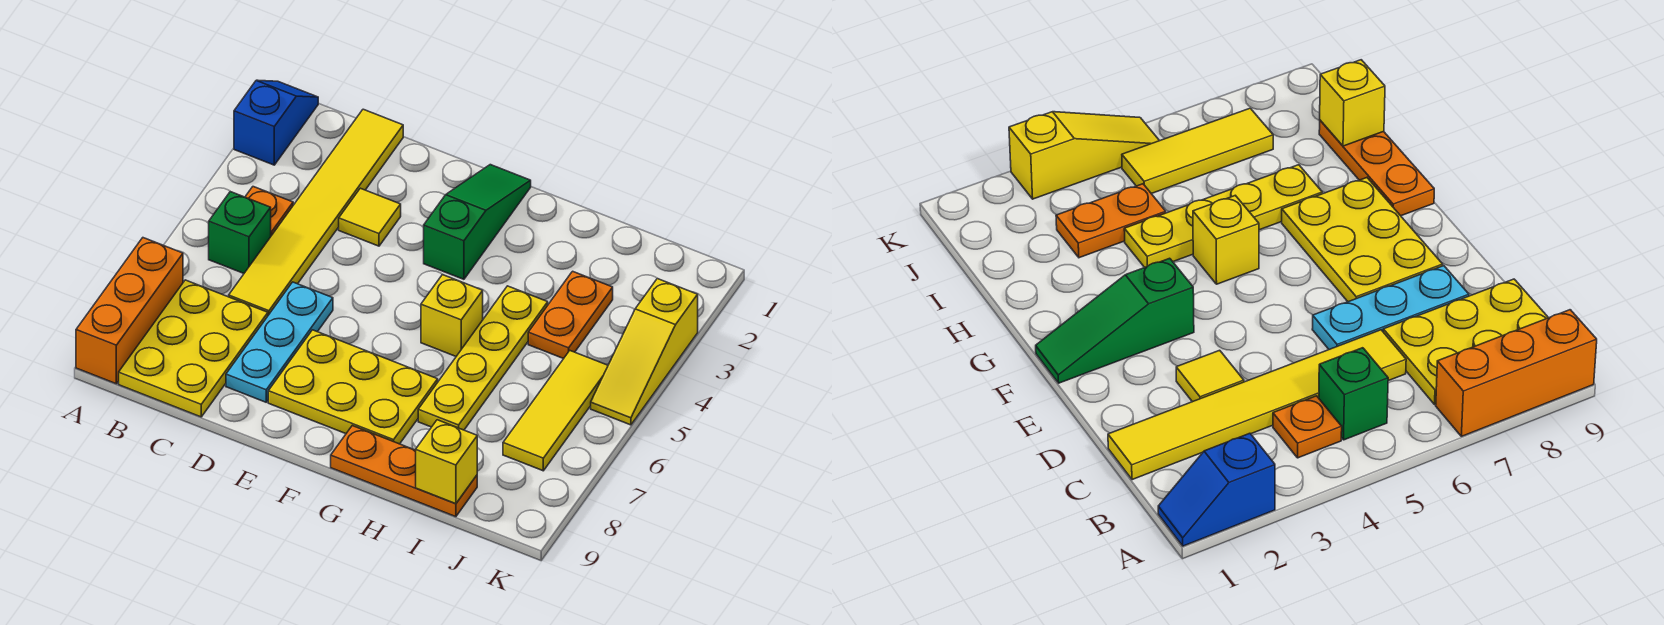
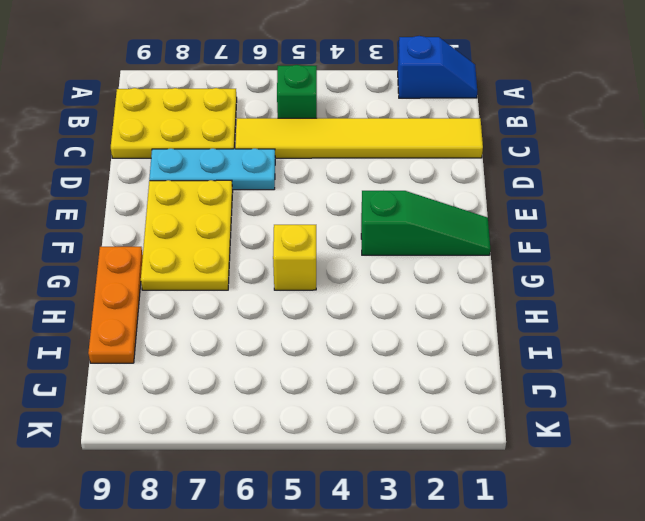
none -> orange brick A7:A9 level 1
none -> orange plate B4 level 1
none -> yellow tile D3 level 1

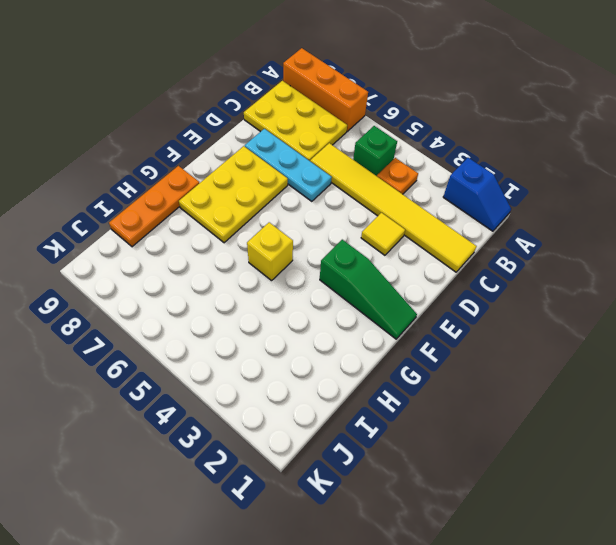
none -> yellow plate H4:H7 level 1
none -> orange plate I3:I4 level 1
none -> yellow tile J5:J7 level 1

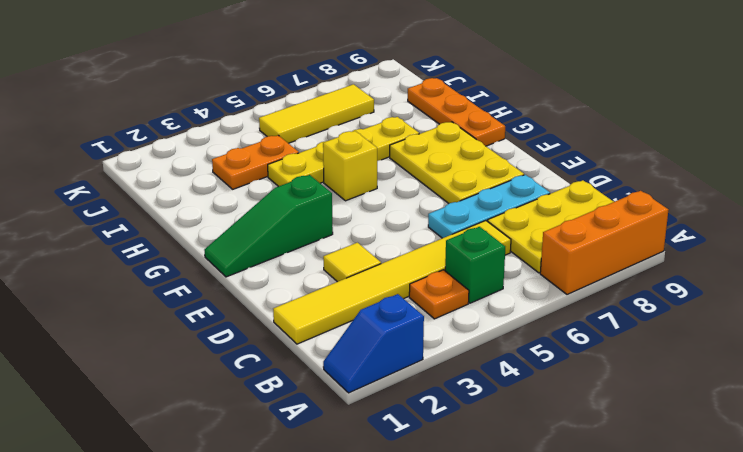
none -> yellow slope K3:K5 level 1 top 3
none -> yellow brick I9 level 2

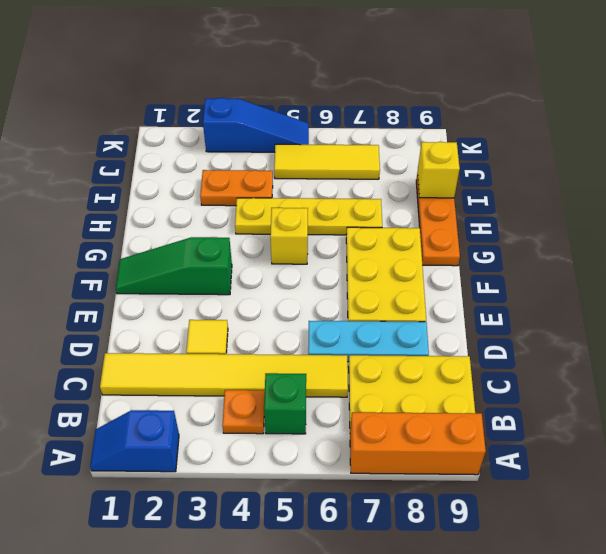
blue slope K3:K5 level 1 top 3 -> yellow slope K3:K5 level 1 top 3

